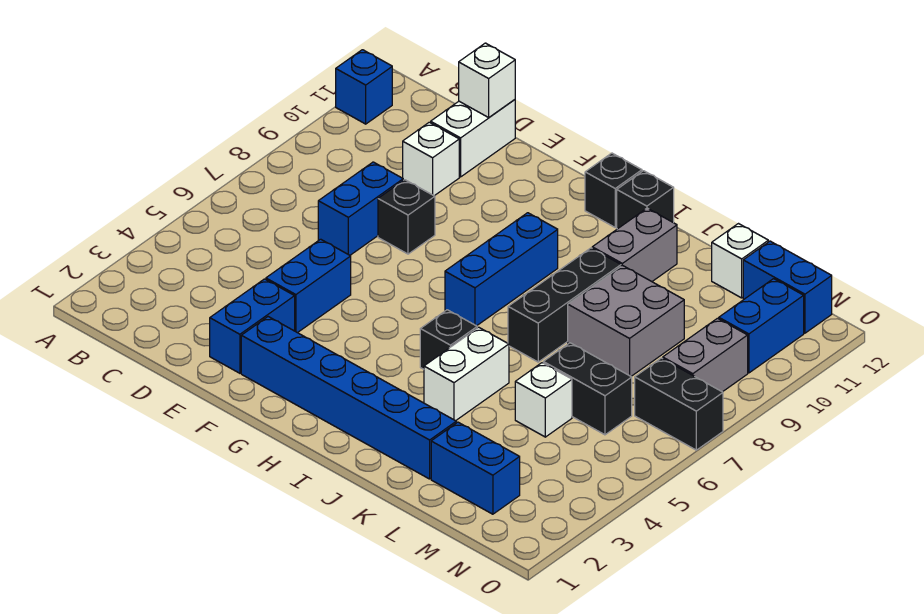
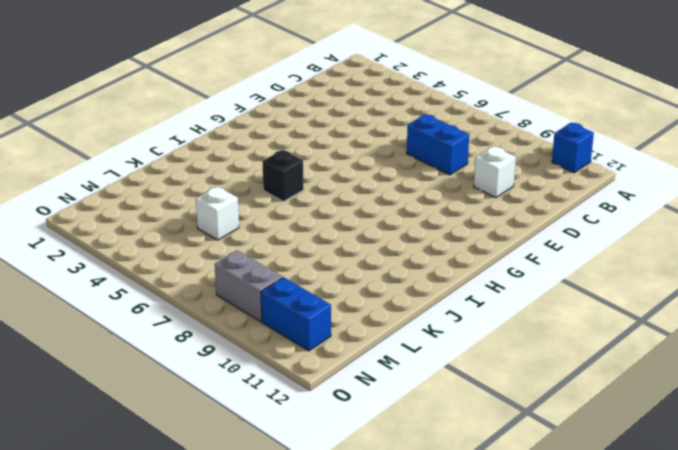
none -> white brick D11:D12 level 1
none -> blue brick E2:E3 level 1
none -> blue brick E4:E5 level 1

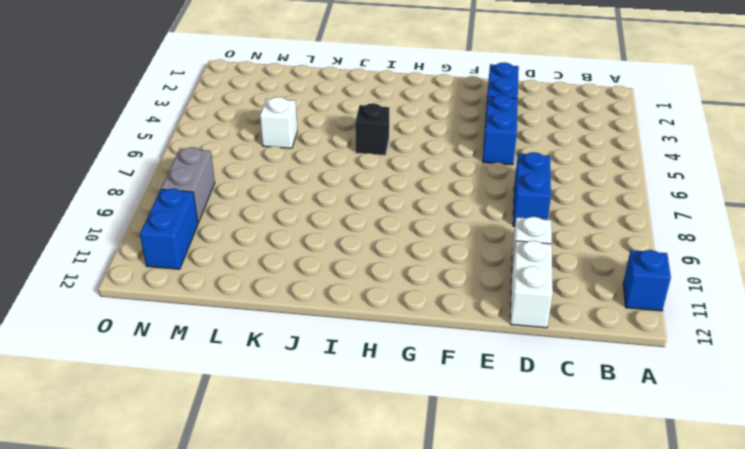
none -> black brick E8 level 1
none -> blue brick F2:K2 level 1
none -> blue brick H7:H9 level 1

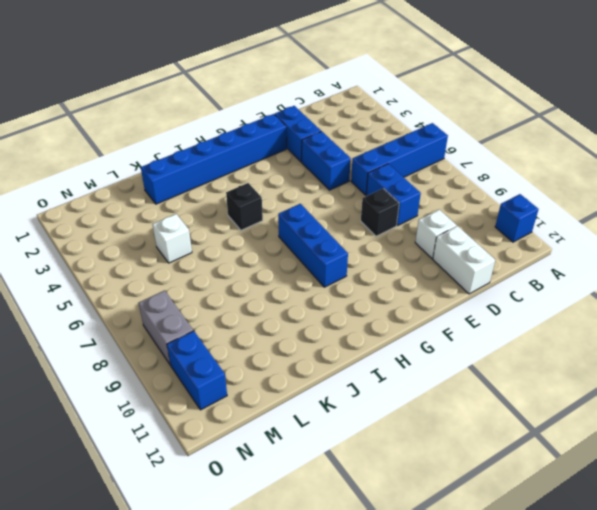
blue brick A6:D6 level 1 -> none
none -> black brick H12 level 1
none -> black brick I12 level 1
none -> white brick J4:J5 level 1

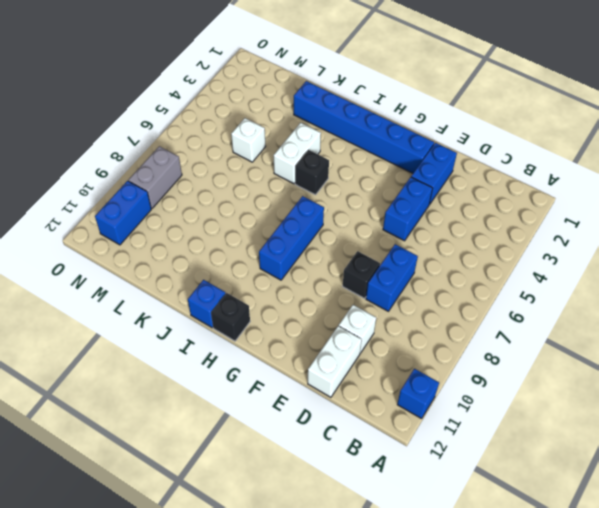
blue brick I12 level 1 -> black brick I12 level 1
none -> black brick J7:J9 level 1
none -> grey brick J10:J11 level 1
none -> grey brick K8:L9 level 1

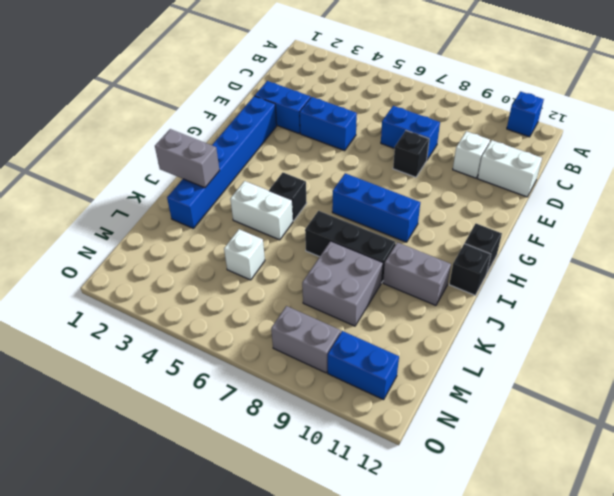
grey brick J1:J2 level 2 -> none
none -> blue brick L2:M2 level 1
none -> black brick L6:M6 level 1
none -> white brick L12 level 1

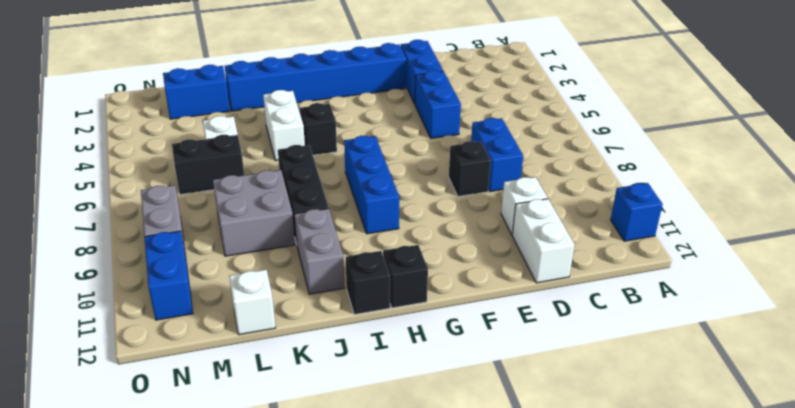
none -> blue brick M12:N12 level 1
none -> black brick N7:O7 level 1
none -> white brick D12 level 2

